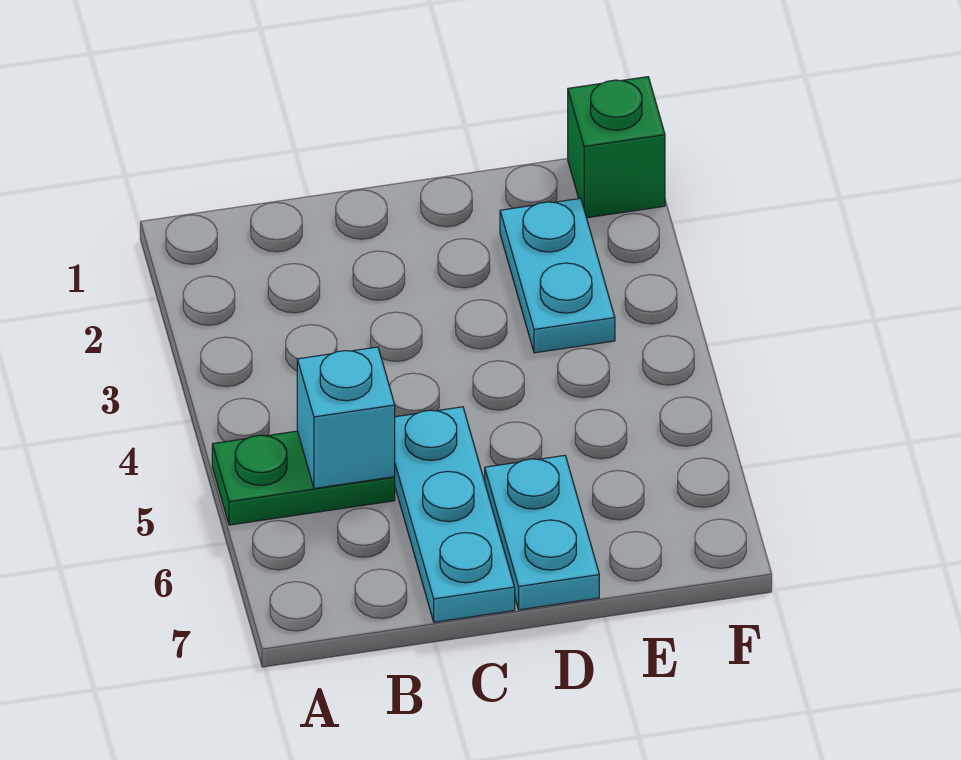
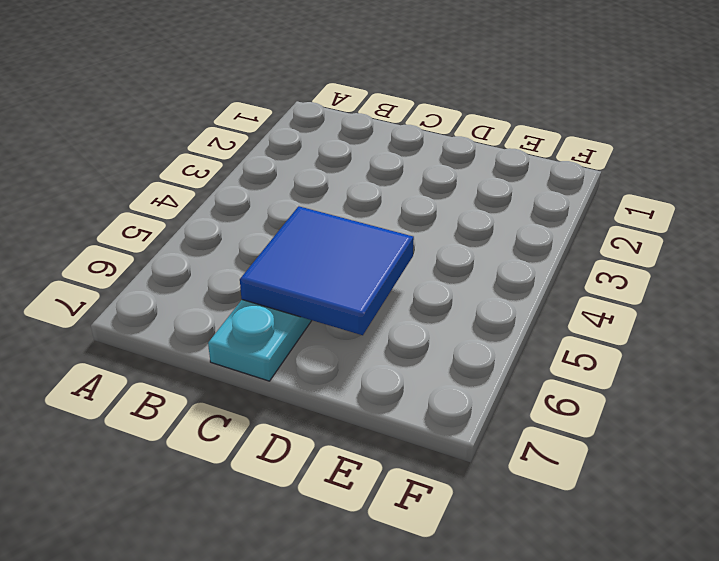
blue tile C5:D6 level 2 -> none
none -> green plate A5:B5 level 1
none -> cyan plate D6:D7 level 1

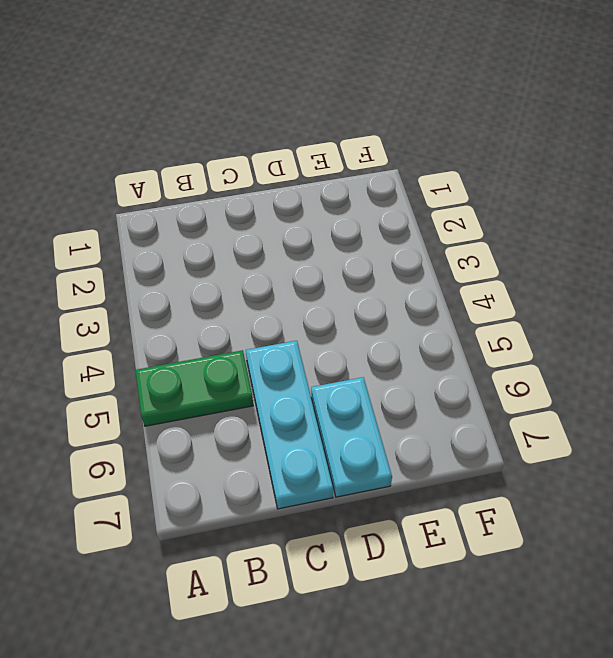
none -> cyan plate E2:E3 level 1
none -> green brick F1 level 1

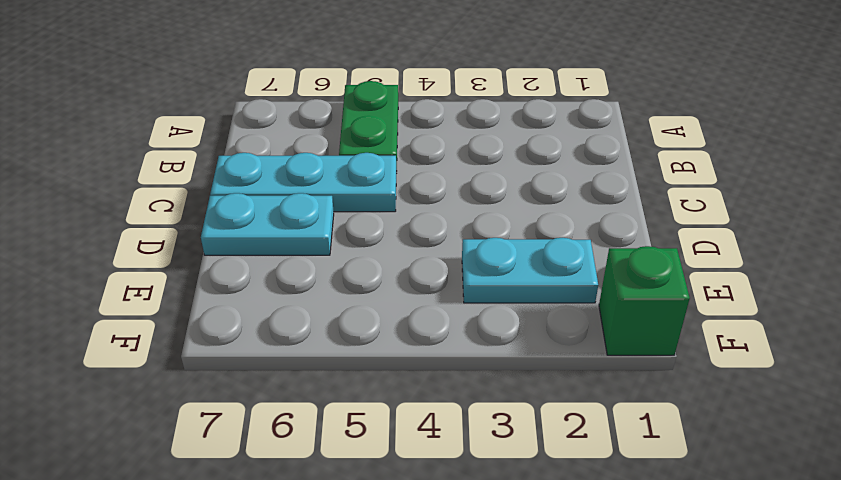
none -> cyan brick B5 level 2

